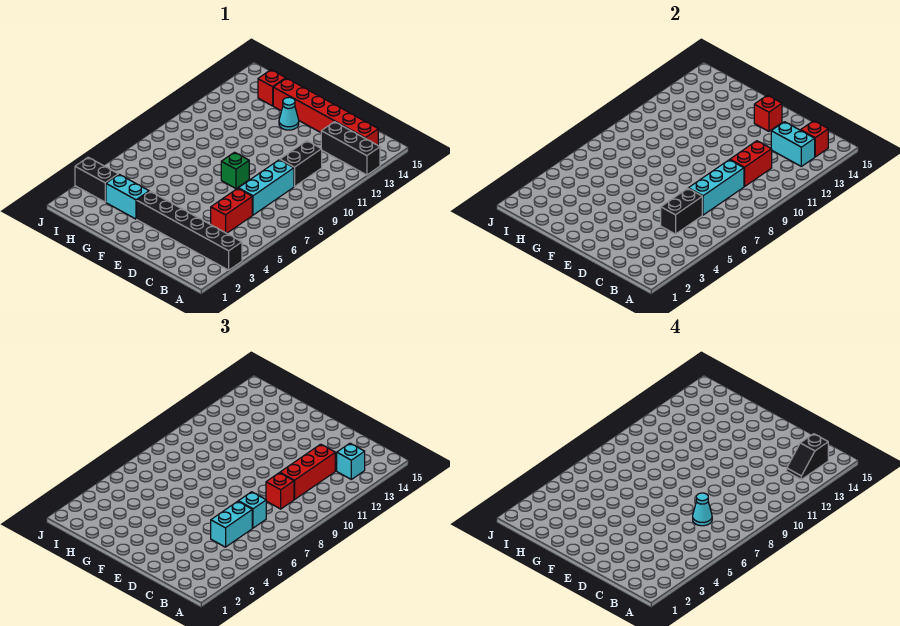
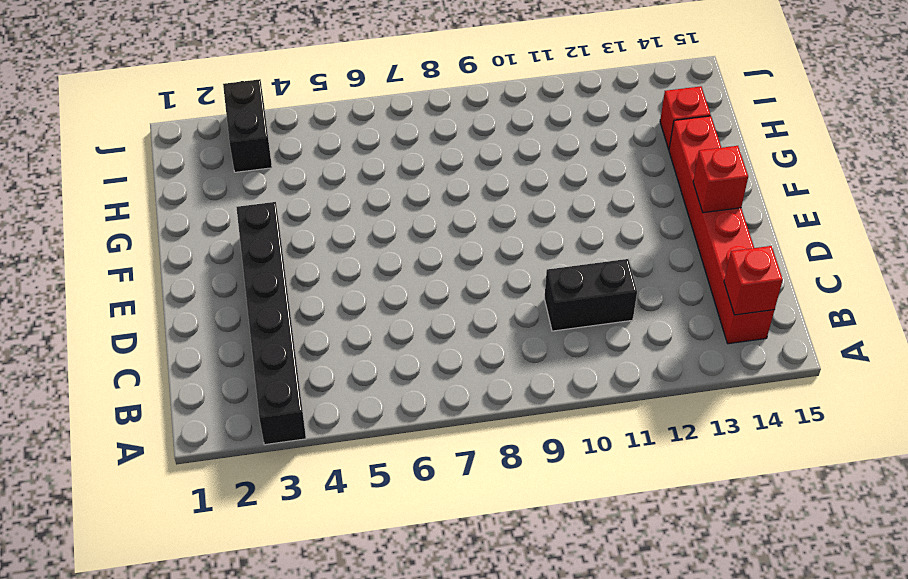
none -> black brick A13:C13 level 1
none -> red brick C5:C6 level 1
none -> cyan brick C7:C9 level 1

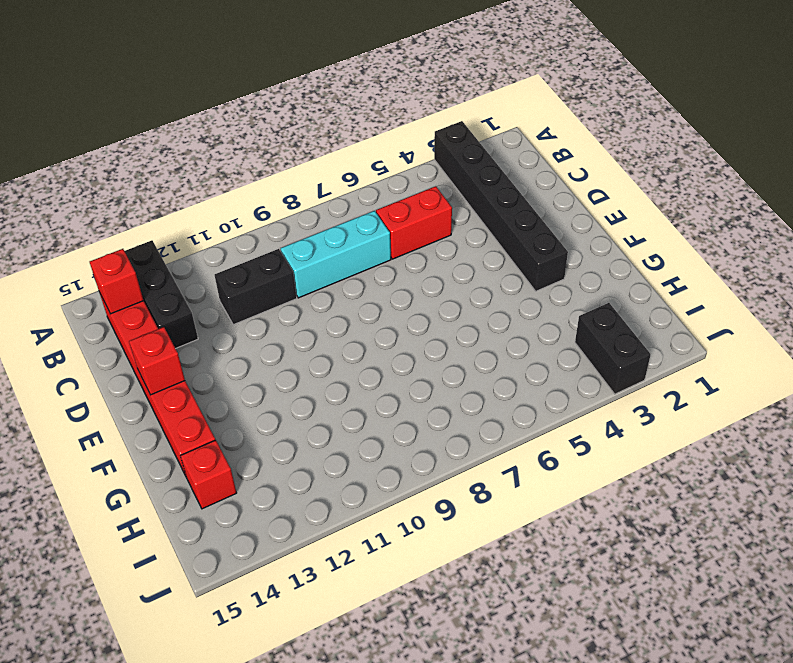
none -> green brick E8 level 1
none -> cyan cone F13 level 1
none -> cyan brick G3:H3 level 1

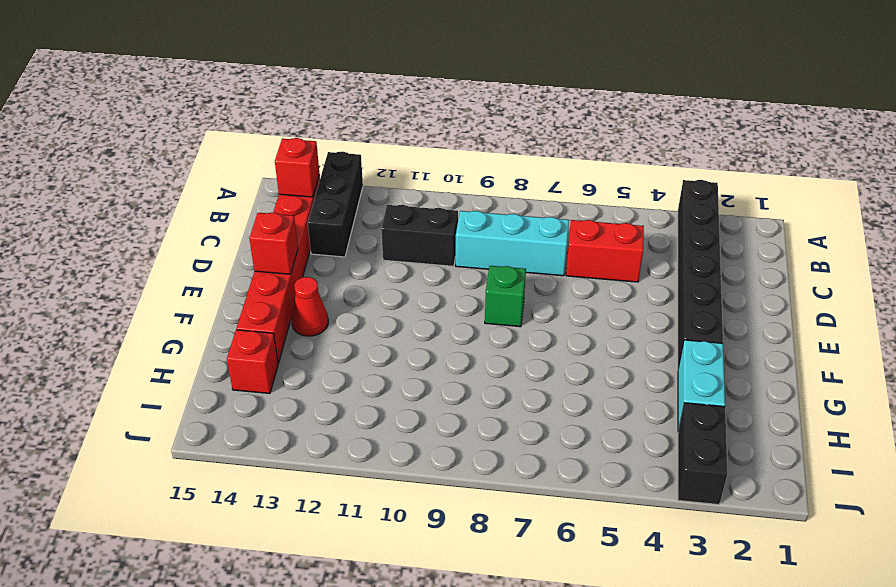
red cone F13 level 1 -> cyan cone F13 level 1
none -> cyan brick B13:C13 level 2
none -> black brick C5:C6 level 2
none -> cyan brick C7:C9 level 2

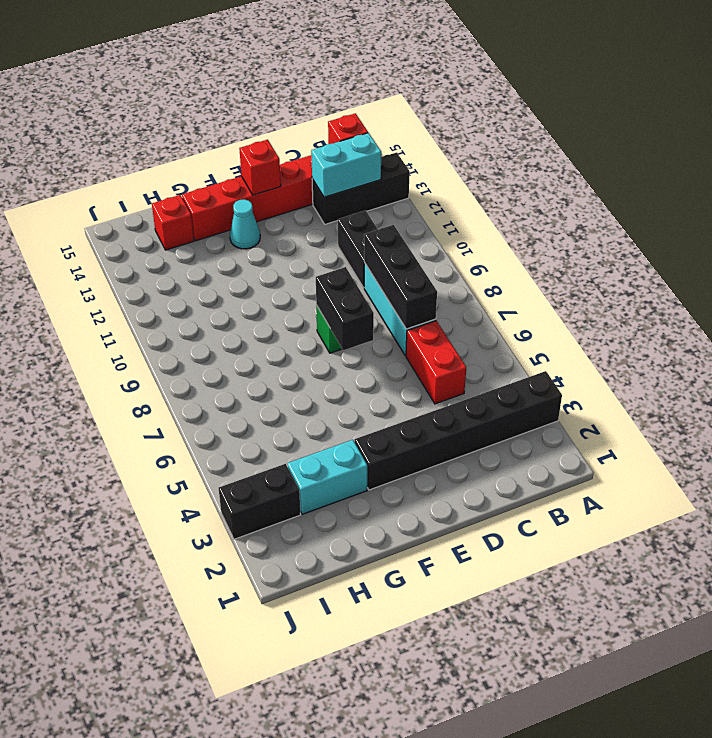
black brick C7:C9 level 2 -> cyan brick C7:C9 level 2
black brick E7:E8 level 2 -> black brick C5:C6 level 2
none -> red brick C10:C11 level 2
none -> cyan brick B13 level 3
none -> cyan brick C5:C6 level 3

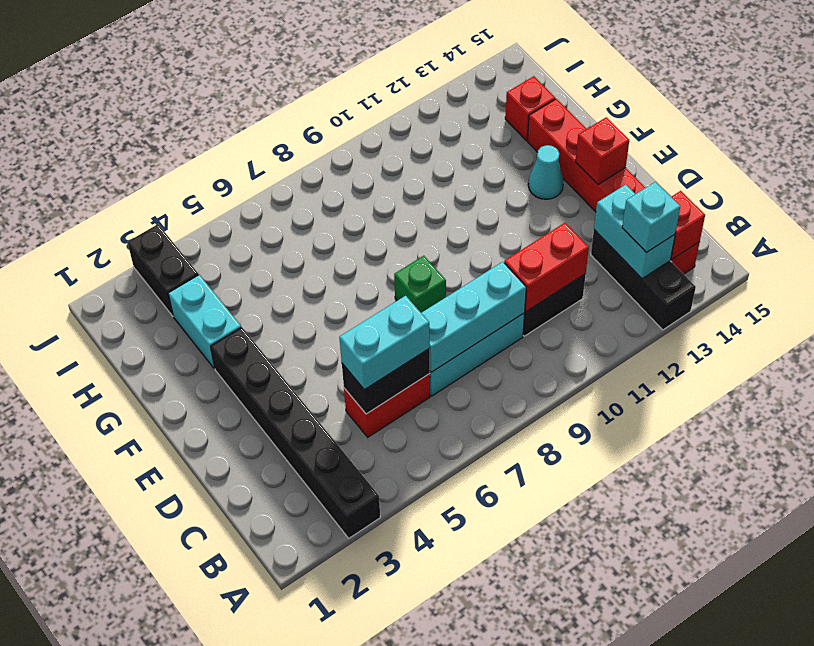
none -> cyan brick C7 level 3
none -> red brick C9 level 3
none -> red brick C10:C12 level 3

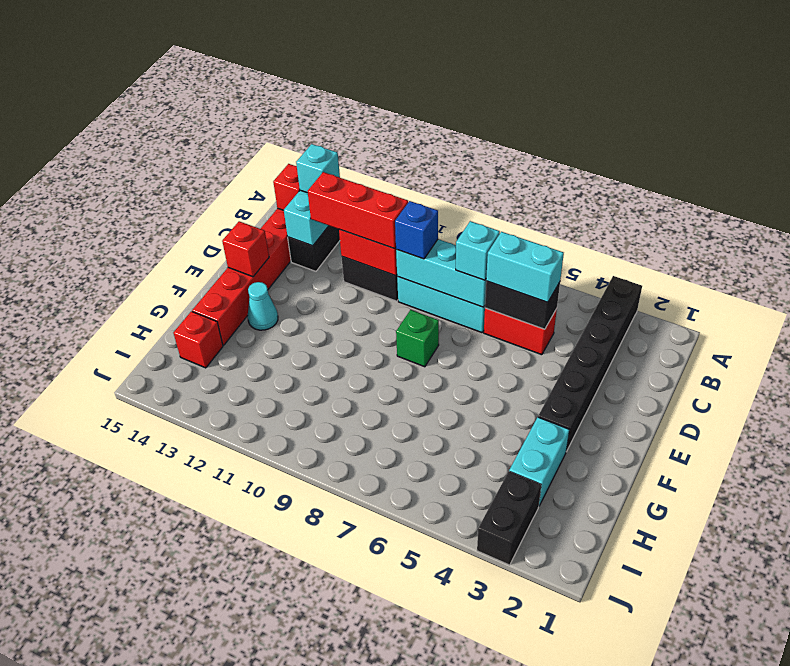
blue brick C9 level 3 -> red brick C9 level 3
none -> black slope B13:B14 level 4 top 14
none -> cyan cone C7 level 4

